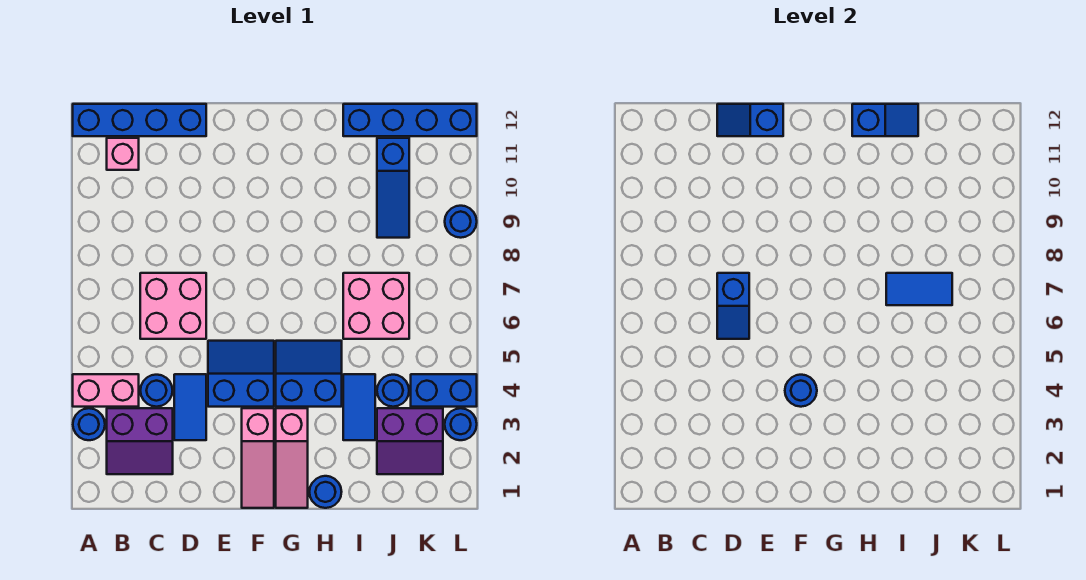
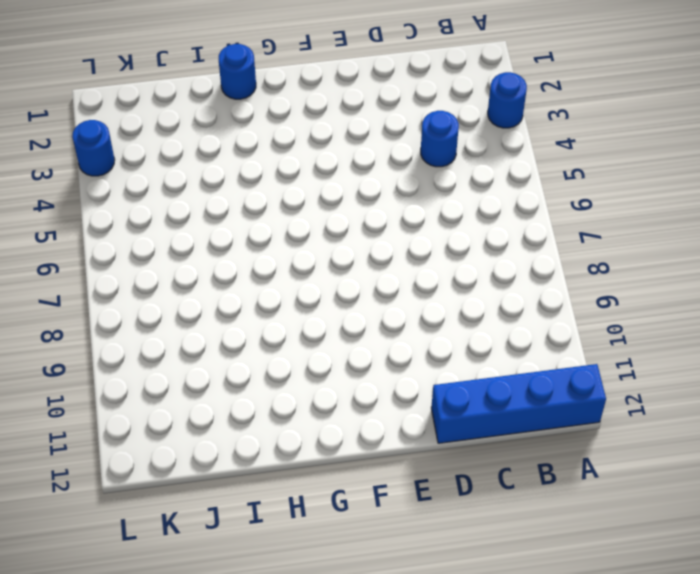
none -> pink brick A4:B4 level 1
none -> purple slope B2:C3 level 1 top 3
none -> pink brick B11 level 1

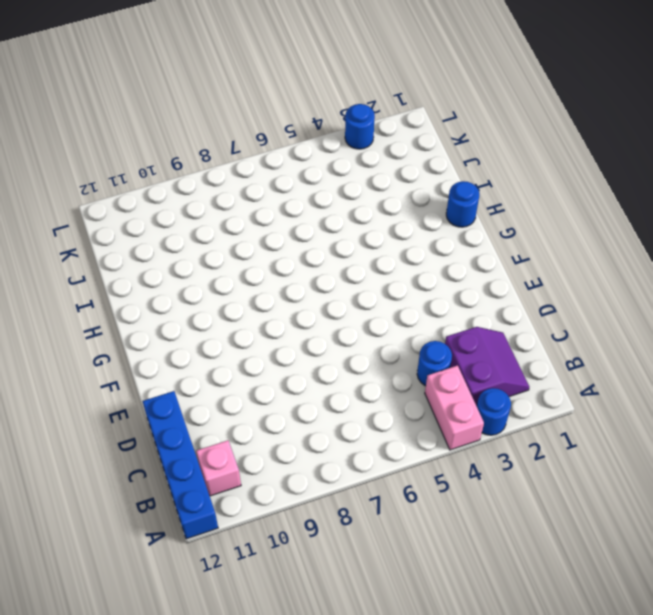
none -> pink brick C6:D7 level 1
none -> blue tile D3:D4 level 1
none -> blue slope E4:F5 level 1 top 4

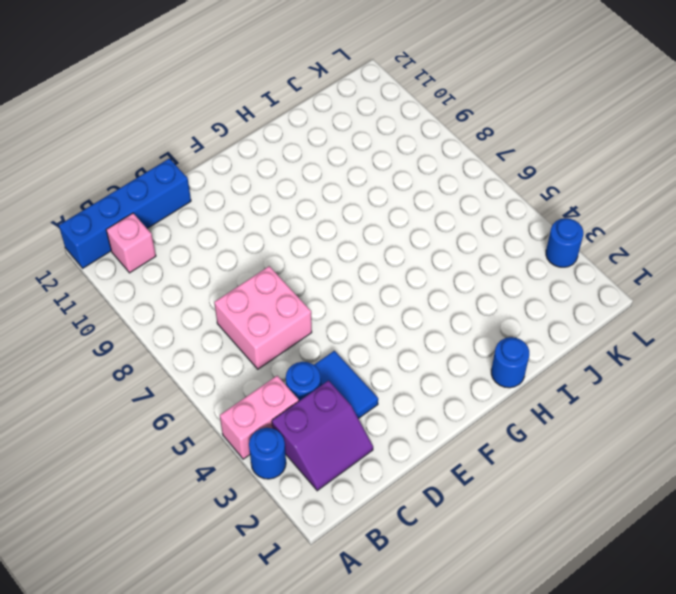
none -> blue slope E4:F5 level 1 top 4
none -> pink slope F1:F3 level 1 top 3
none -> pink slope G1:G3 level 1 top 3

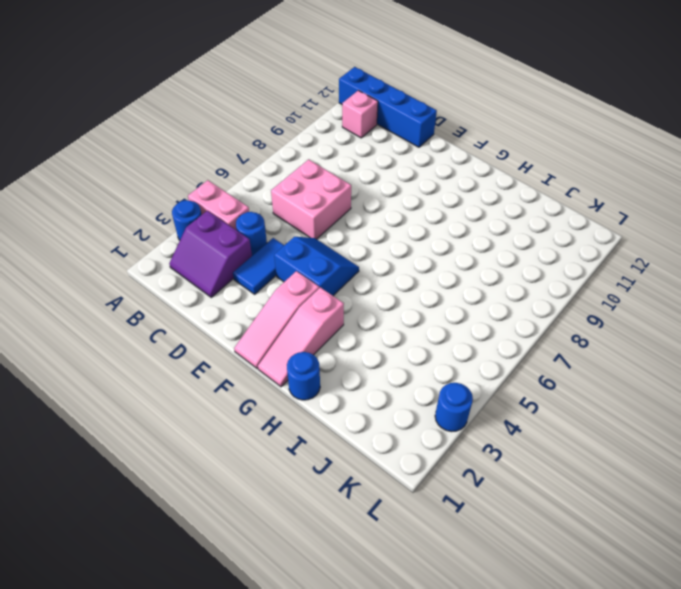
none -> blue slope G4:H5 level 1 top 4
none -> blue tile I3:I4 level 1
none -> pink brick I6:J7 level 1

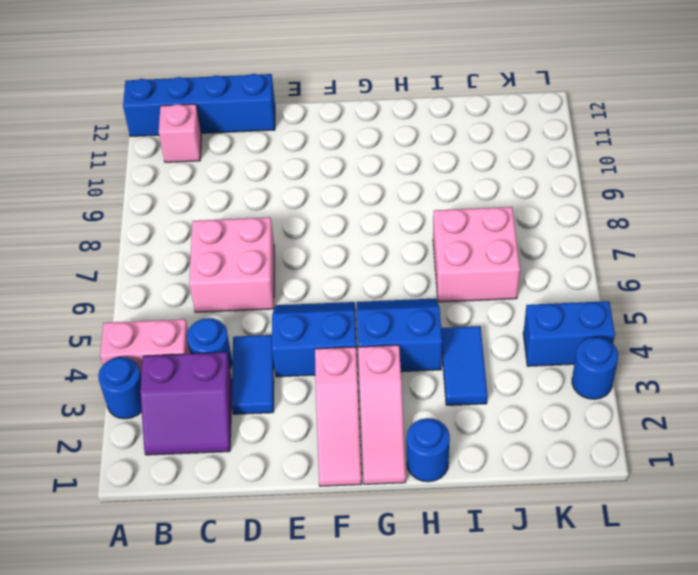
none -> blue brick I12:L12 level 1
none -> purple slope J2:K3 level 1 top 3
none -> blue round brick J4 level 1

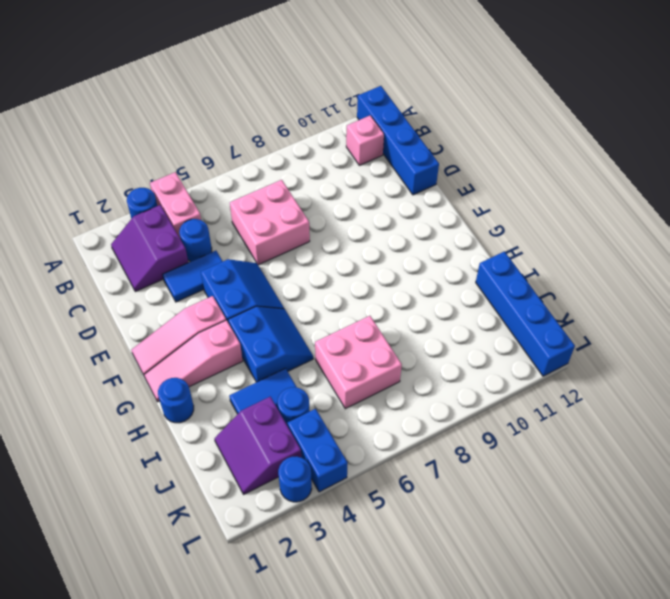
none -> blue slope J9:J11 level 1 top 11
none -> blue round brick L9 level 1
none -> blue slope D6:D7 level 2 top 7

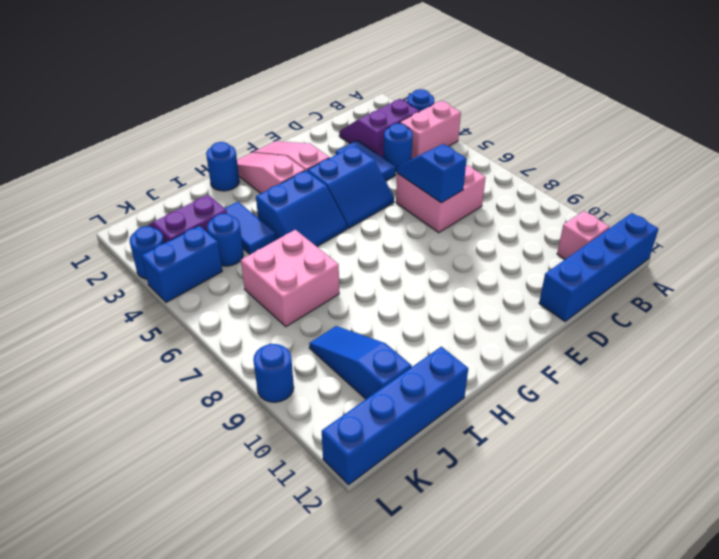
none -> blue slope D12:E12 level 2 top E
none -> blue round brick F4 level 2
none -> blue slope H12:I12 level 2 top H

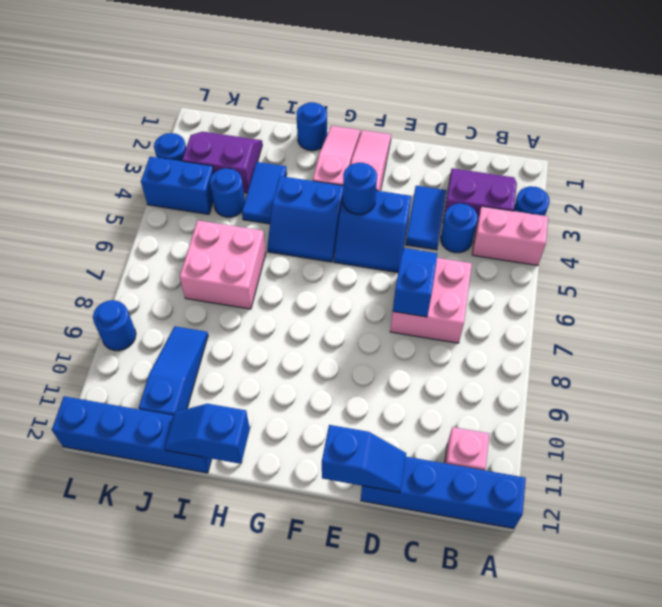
none -> blue tile I7:J7 level 2

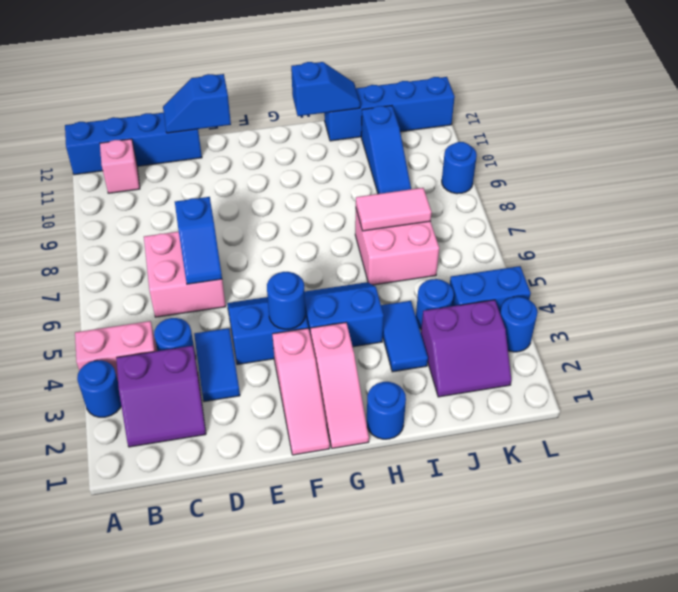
pink tile I7:J7 level 2 -> blue tile I7:J7 level 2

